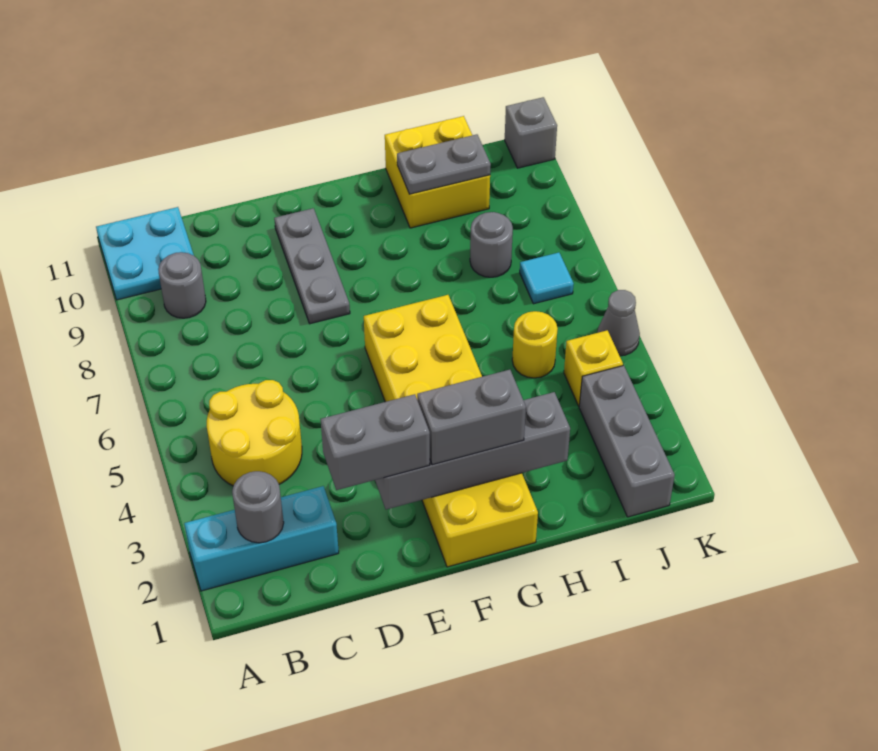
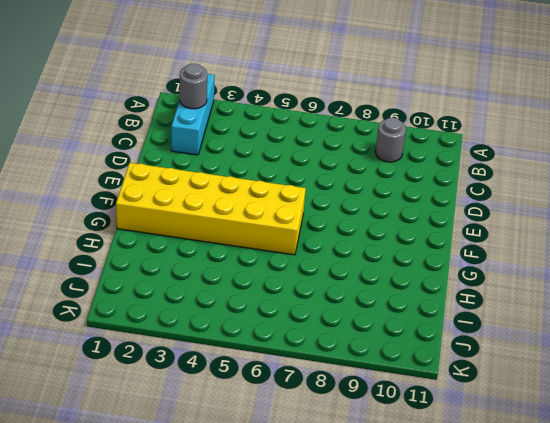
none -> cyan plate A10:B11 level 1
none -> yellow round brick B4:C5 level 1
none -> grey plate E8:E10 level 1

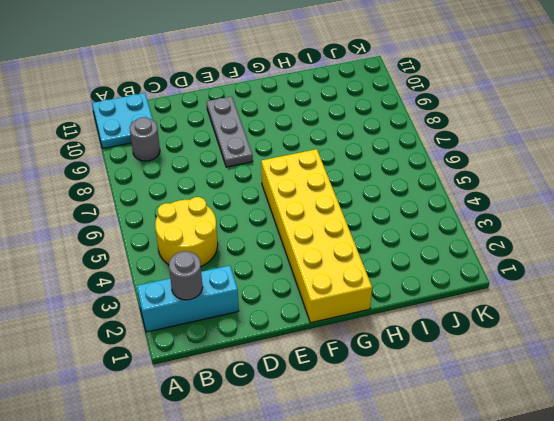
none -> yellow brick H10:I11 level 1
none -> yellow round brick I5 level 1
none -> grey round brick I8 level 1

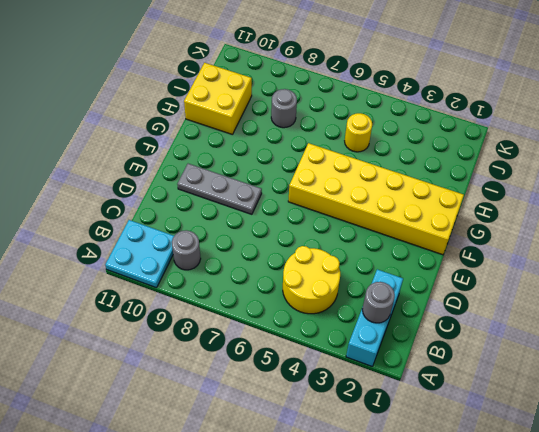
none -> grey brick J1:J3 level 1
none -> yellow brick J4 level 1
none -> cyan tile J7 level 1

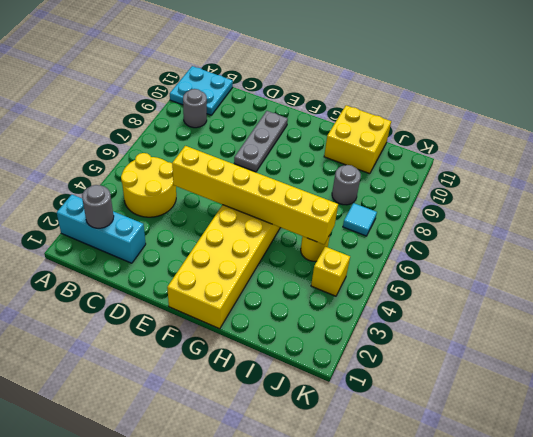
yellow brick D5:I5 level 2 -> none
none -> grey brick J1:J3 level 1
none -> grey cone K5 level 1
none -> grey brick K11 level 1

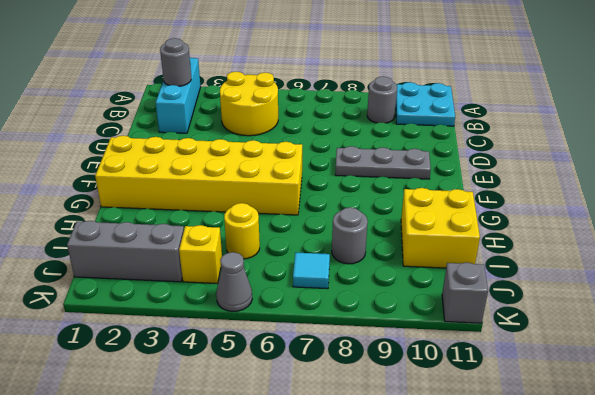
none -> grey brick E2:H2 level 2
none -> grey plate H10:I10 level 2
none -> grey brick D2:E2 level 3

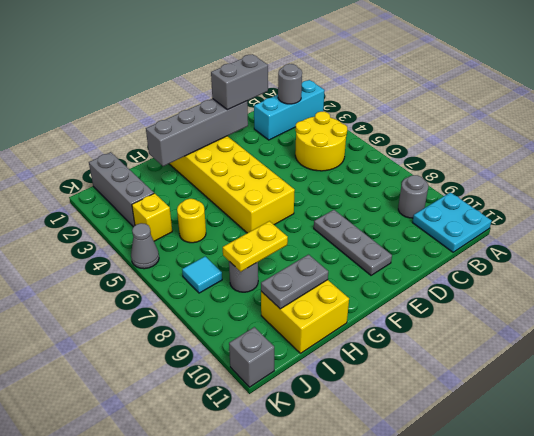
yellow plate H8:I8 level 2 -> none
none -> grey brick F2:G2 level 3

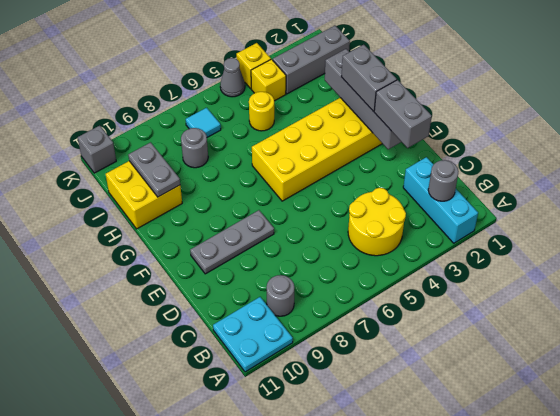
yellow brick K4 level 1 -> none

